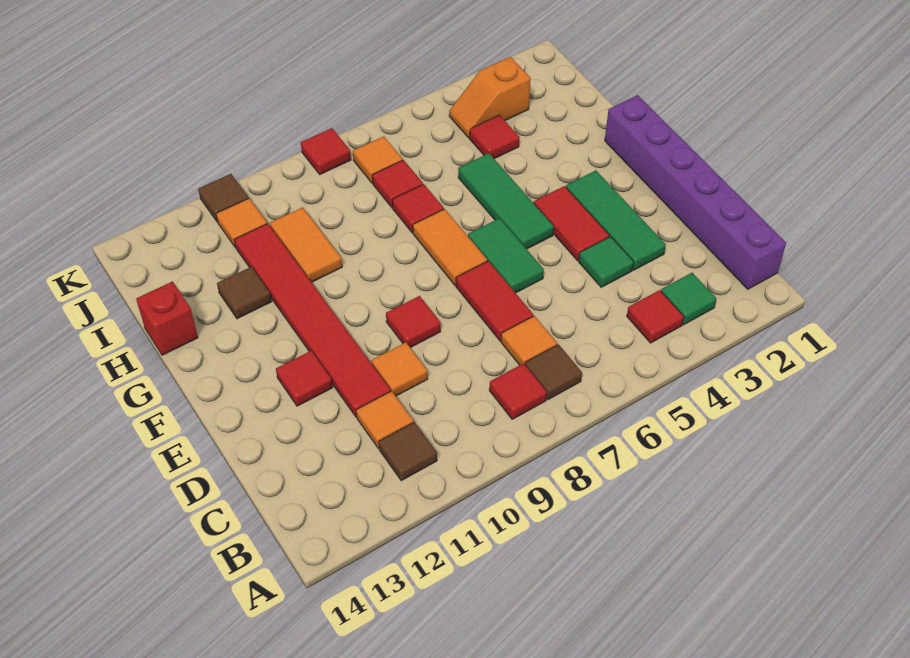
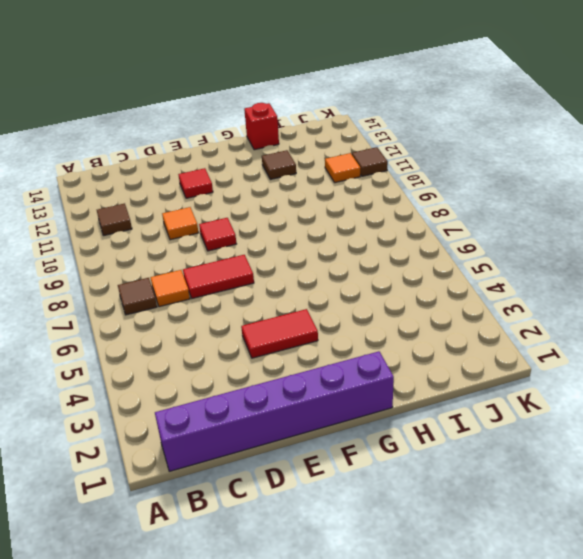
none -> green tile B3 level 1
none -> red tile B4 level 1
none -> red tile B8 level 1
none -> orange tile C11 level 1

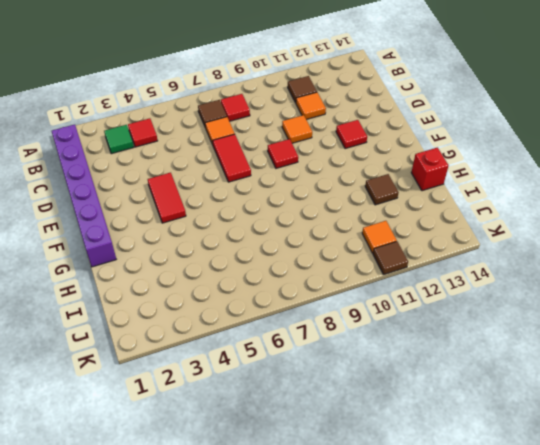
none -> green tile D3:F3 level 1
none -> green tile D4 level 1
none -> red tile D11:I11 level 1
none -> green tile E6:F6 level 1

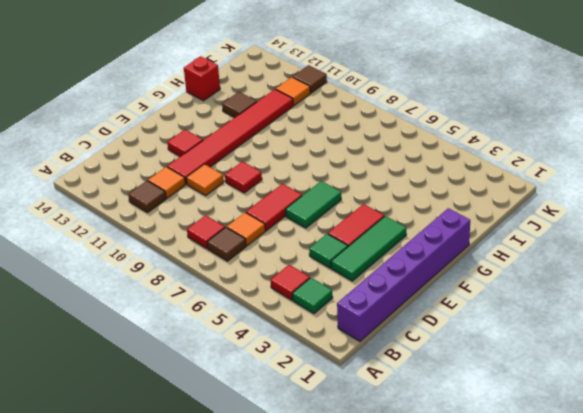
none -> green tile F5:H5 level 1
none -> orange tile F7:G7 level 1
none -> red tile H7 level 1
none -> orange tile H10:I10 level 1

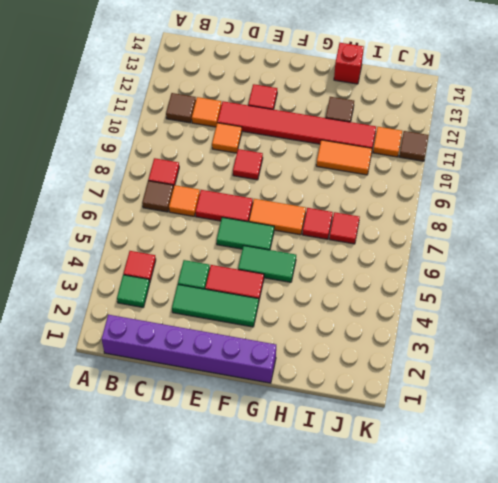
green tile F5:G5 level 1 -> green tile F5:H5 level 1
none -> red tile I4 level 1
none -> orange slope J3:J4 level 1 top 3
none -> orange tile J7 level 1
none -> red tile K8 level 1

